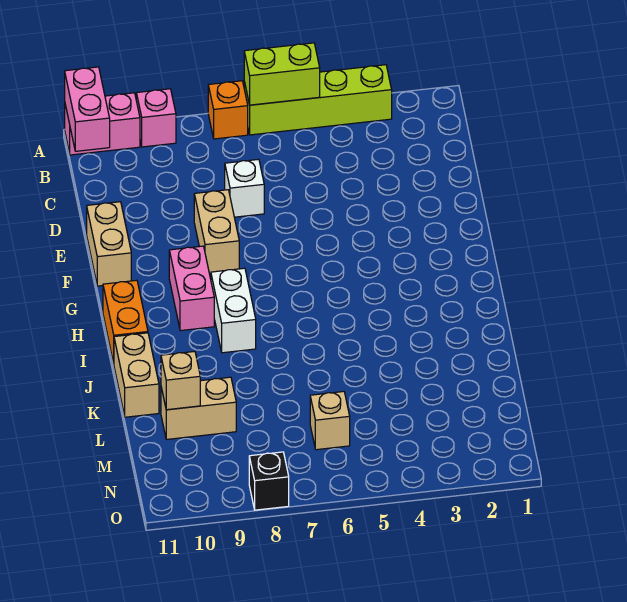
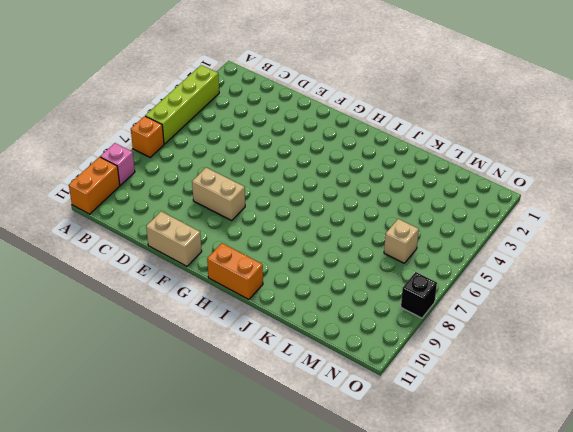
orange brick A10:A11 level 1 -> pink brick A10:A11 level 1
none -> white brick D7 level 1
none -> pink brick G9:H9 level 1
none -> white brick H8:I8 level 1

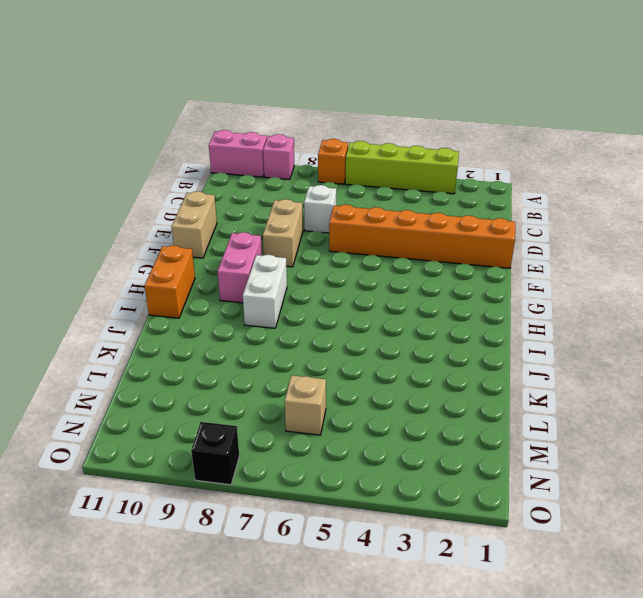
orange brick E1:E6 level 1 -> none
none -> tan brick J11:K11 level 1
none -> tan brick L9:L10 level 1
none -> lime brick A5:A6 level 2

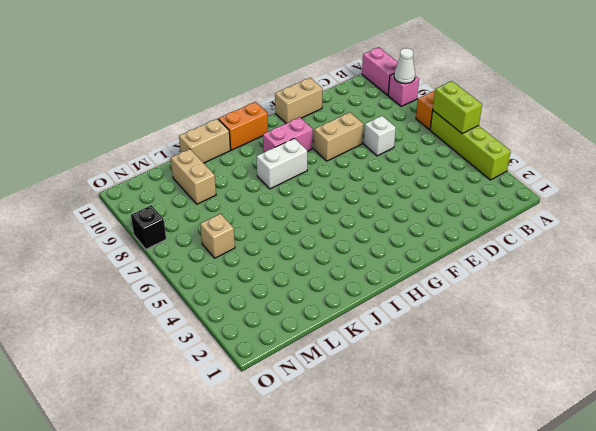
white cone A9 level 2 -> none
none -> pink brick A11:B11 level 2
none -> tan brick L10 level 2

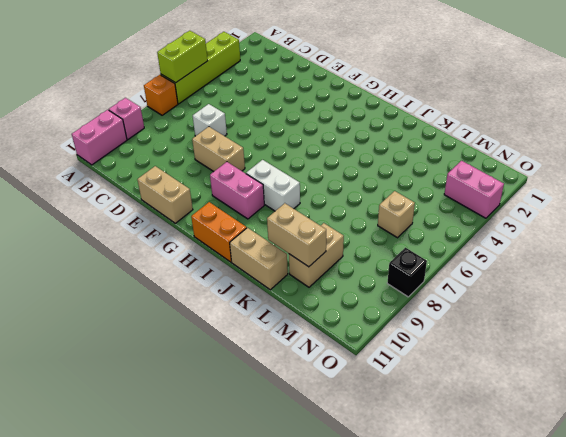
tan brick K10:L10 level 2 -> tan brick L10 level 2
pink brick N3:O3 level 1 -> pink brick A11:B11 level 2

